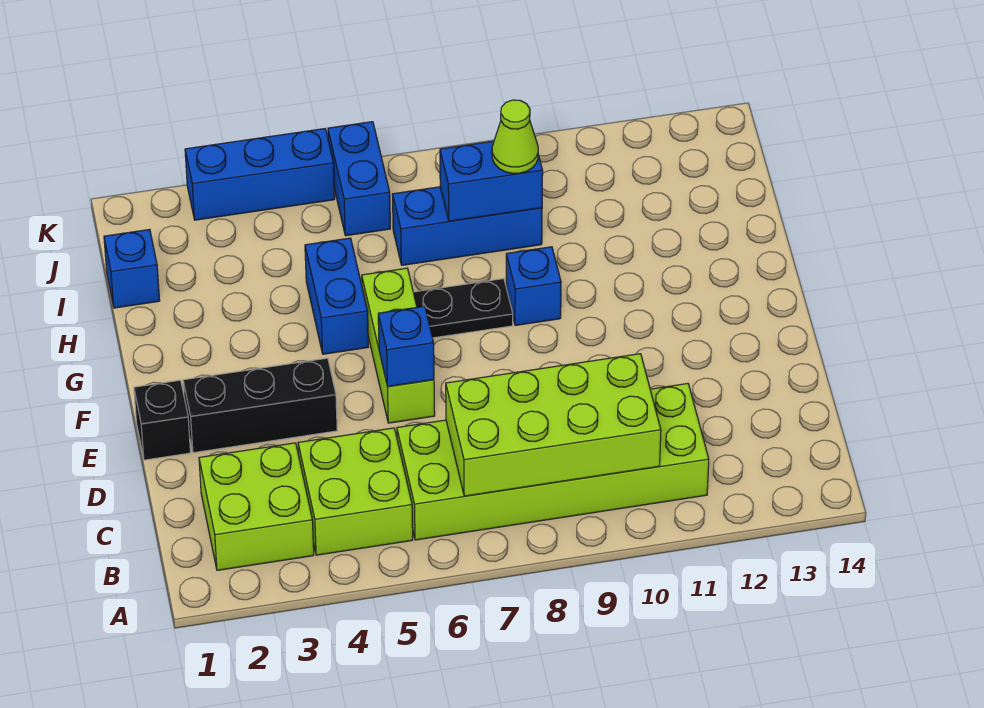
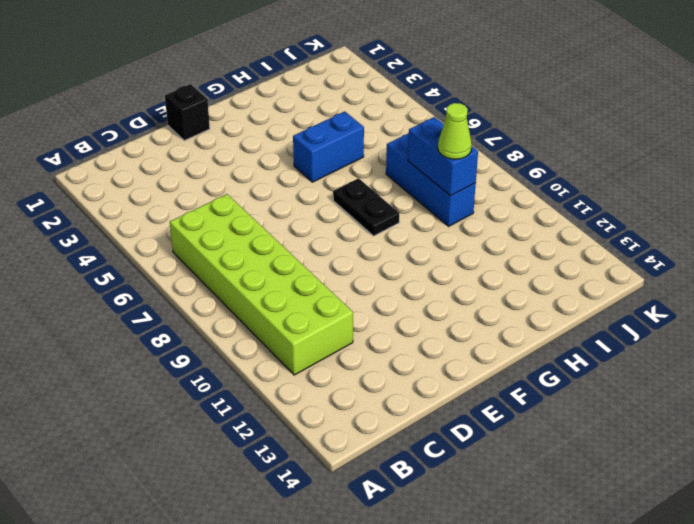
none -> lime brick B2:C3 level 1
none -> lime brick B4:C5 level 1
none -> black brick E2:E4 level 1

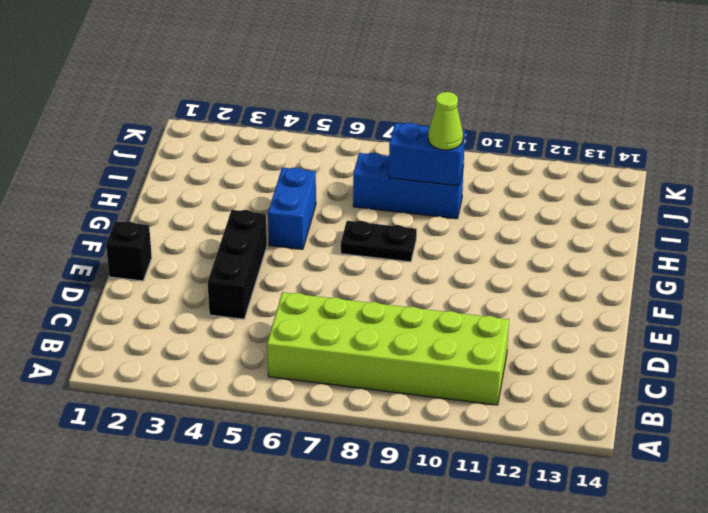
black brick D4:F4 level 1 -> black brick E2:E4 level 1
none -> lime brick B2:C3 level 1
none -> lime brick B4:C5 level 1
none -> lime brick E6:G6 level 1

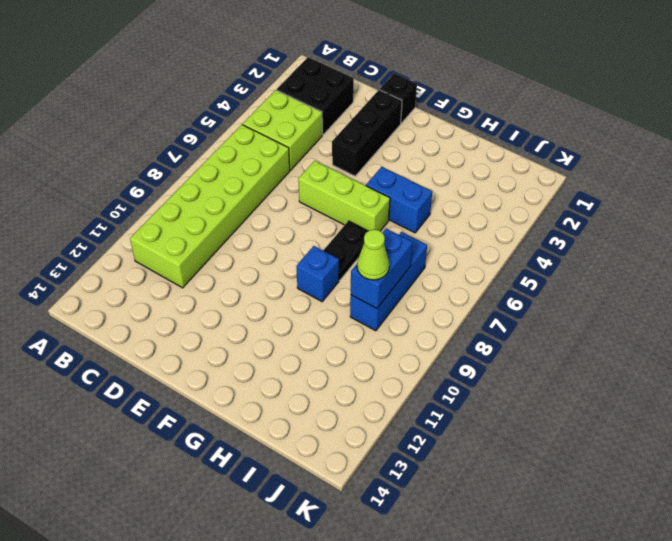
black brick B2:C3 level 1 -> lime brick B2:C3 level 1
none -> blue brick I1 level 1
none -> blue brick J6:K6 level 1
none -> blue brick K3:K5 level 1

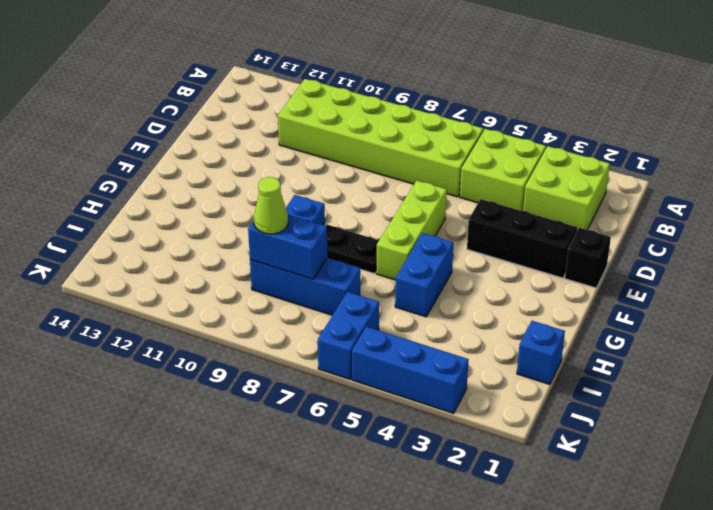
none -> lime brick B7:C10 level 2
none -> blue brick E6 level 2

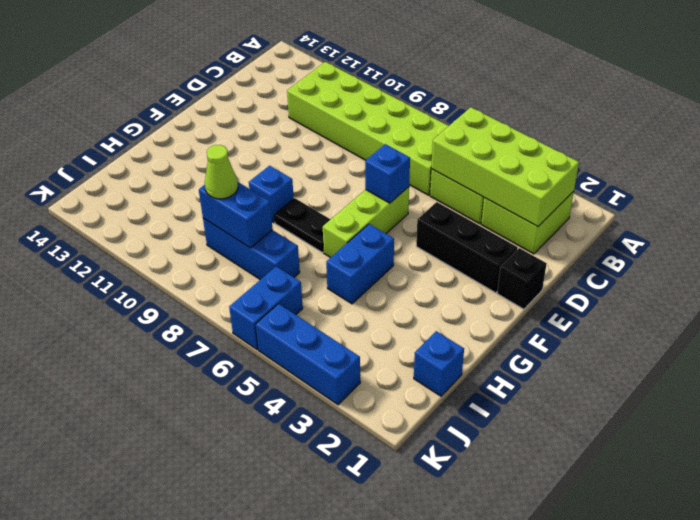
lime brick B2:C5 level 2 -> lime brick B7:C10 level 2

